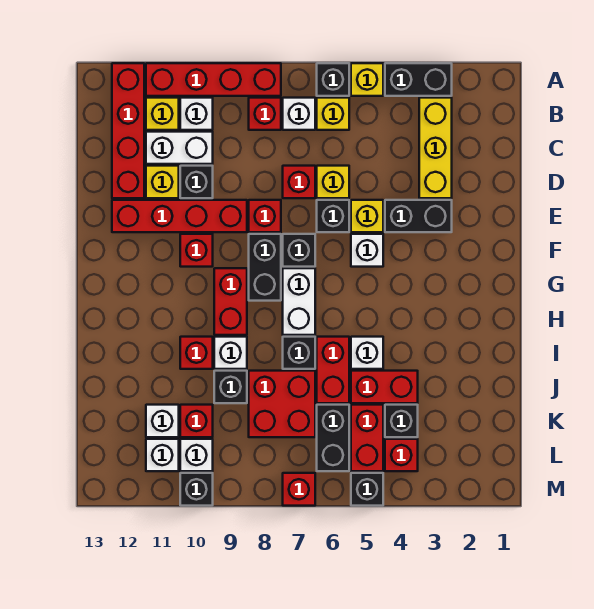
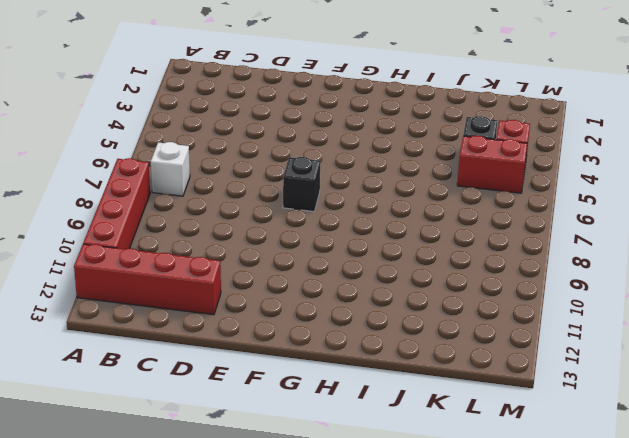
none -> black brick A3:A4 level 1
none -> yellow brick A5 level 1
none -> black brick A6 level 1
none -> yellow brick B3:D3 level 1

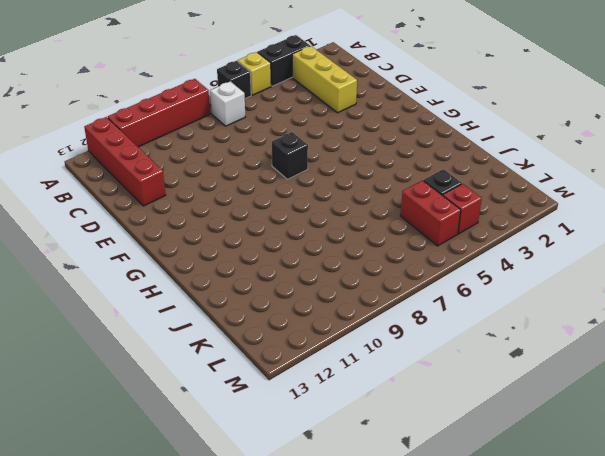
none -> yellow brick B6 level 1
none -> red brick B8 level 1
none -> white brick B10 level 1
none -> yellow brick B11 level 1

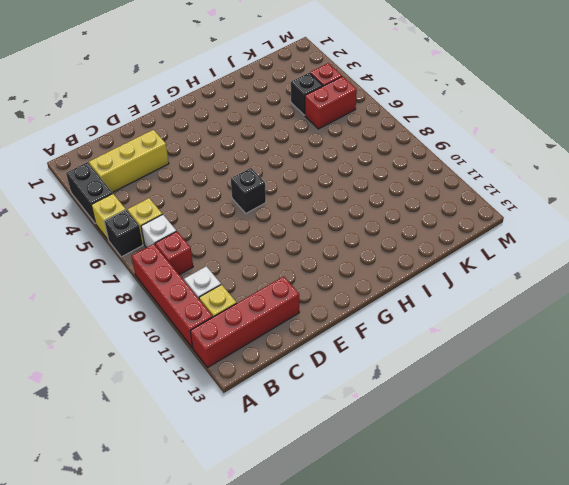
none -> white brick C10:C11 level 1
none -> yellow brick D6 level 1
none -> red brick D7 level 1
none -> black brick D10 level 1

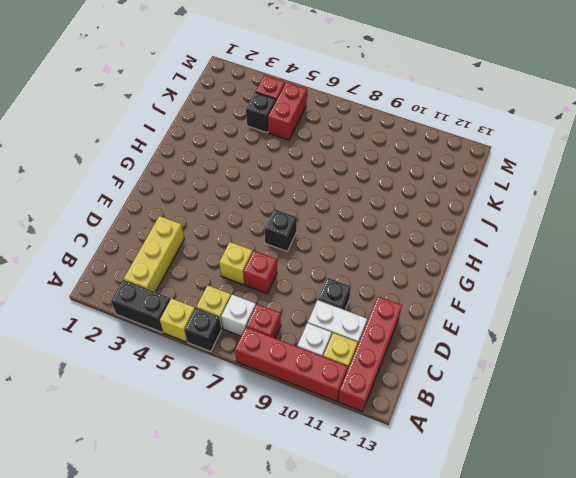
none -> yellow brick D11 level 1
none -> black brick E3:E4 level 1
none -> yellow brick E5 level 1
none -> black brick E6 level 1

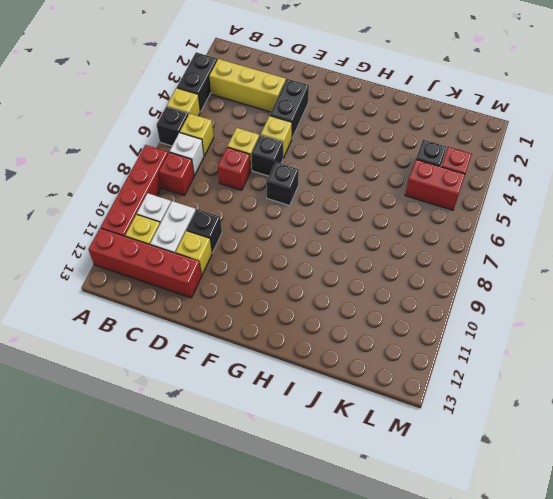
none -> red brick E8 level 1
none -> red brick E9:E12 level 1
none -> white brick F5 level 1
none -> black brick F8:G8 level 1

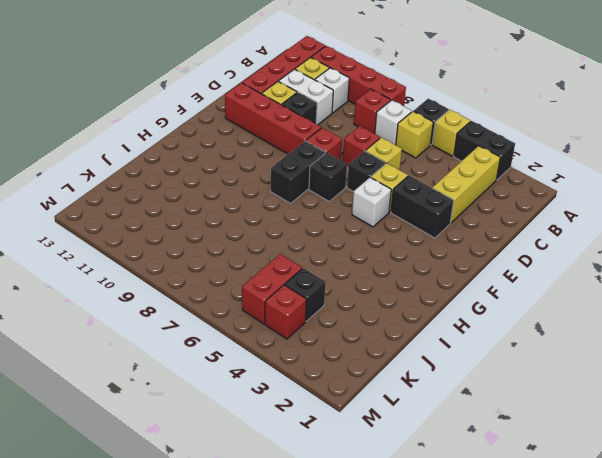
none -> red brick F10 level 1
none -> white brick G7:H7 level 1
none -> red brick G9:H9 level 1
none -> white brick I5 level 1

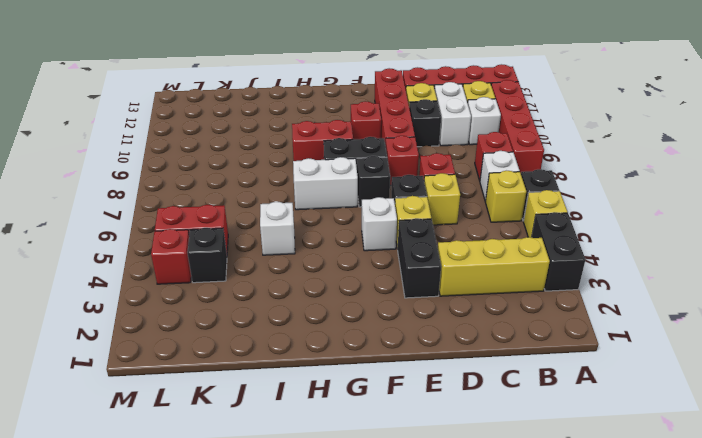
none -> red brick I6:J6 level 1
none -> black brick I7 level 1
none -> white brick I9 level 1
none -> red brick I10 level 1

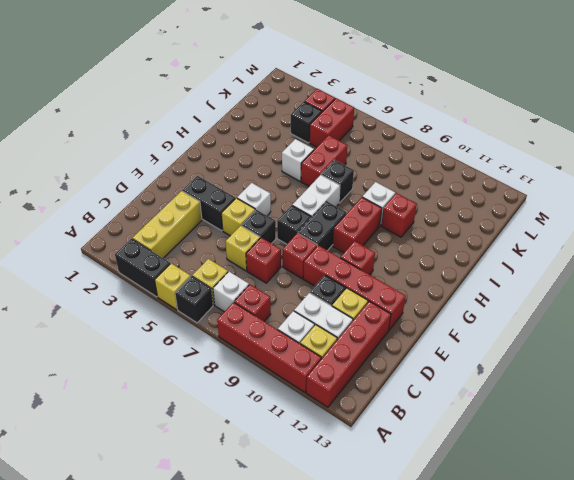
none -> red brick J4:J5 level 1
none -> red brick J7:K8 level 1
none -> black brick J9 level 1
none -> black brick K6:L6 level 1

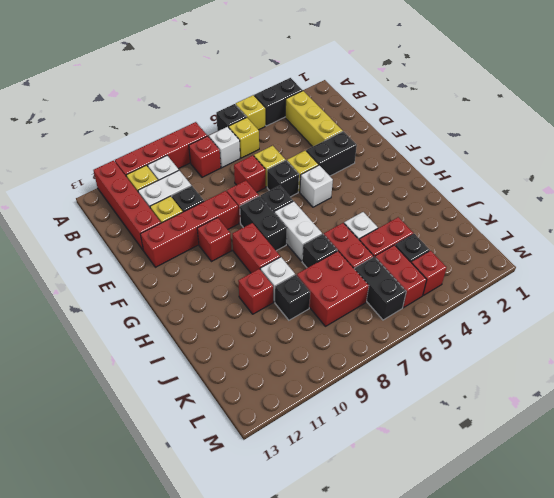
none -> red brick K10 level 1
none -> white brick K11 level 1
none -> white brick L10 level 1
none -> white brick L11 level 1

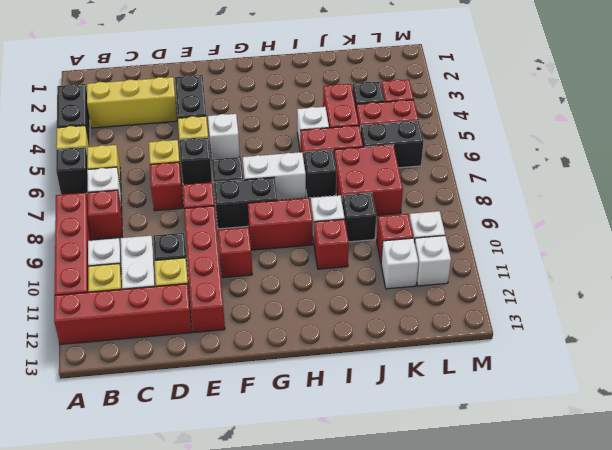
none -> black brick M5 level 1
none -> red brick M7 level 1
none -> black brick M10 level 1

